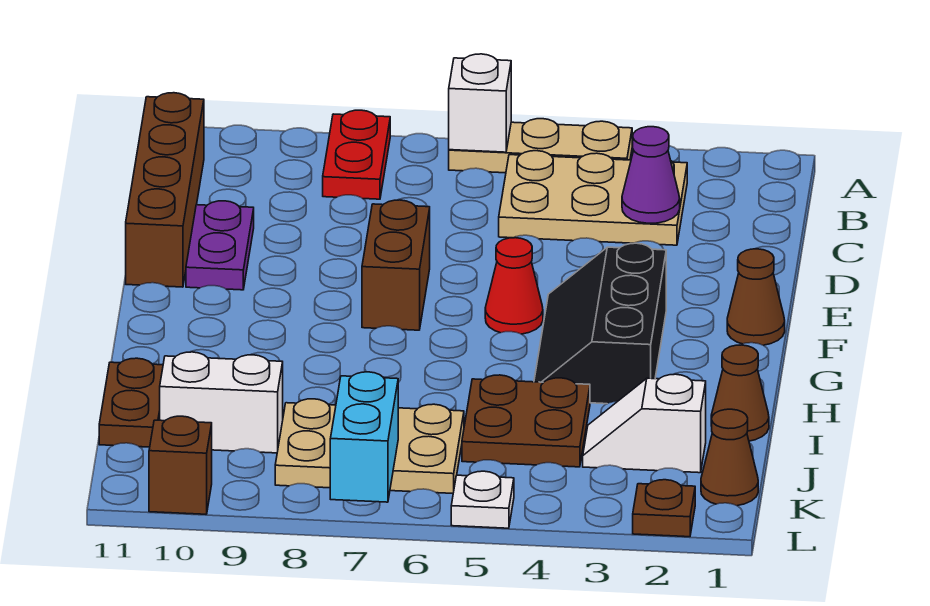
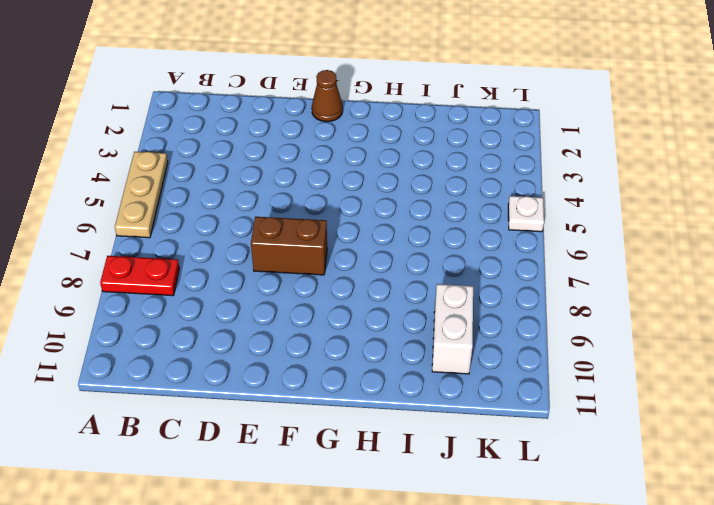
none -> tan plate B3:C5 level 1
none -> brown brick B11:E11 level 1
none -> purple plate D10:E10 level 1

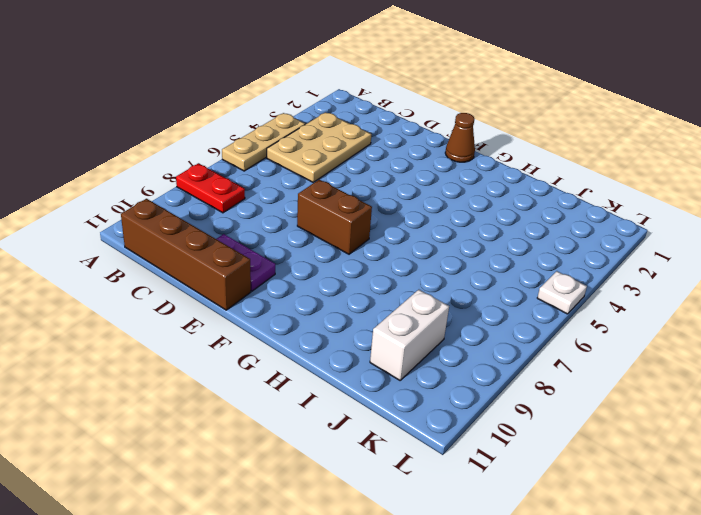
none -> black slope F3:H4 level 1 top 3
none -> red cone F5 level 1
none -> brown cone I1 level 1

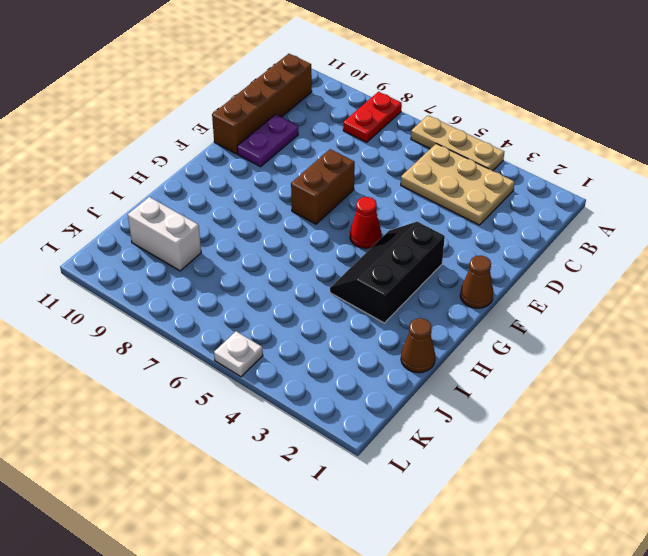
none -> brown plate I4:J5 level 1
none -> brown plate I11:J11 level 1
none -> white slope J2:J3 level 1 top 2

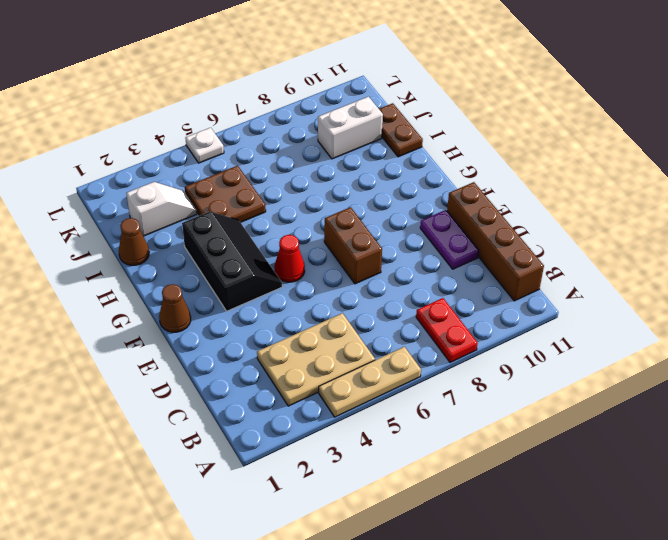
none -> tan plate J6:K8 level 1
none -> brown cone K1 level 1
none -> brown plate L2 level 1

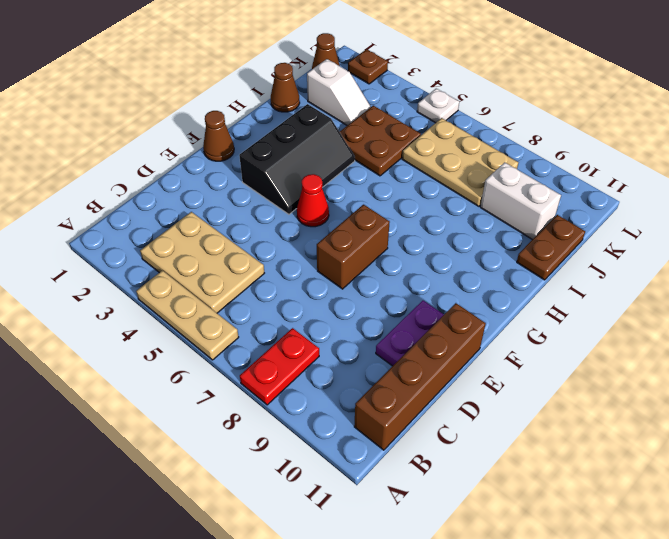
none -> brown brick L10 level 1
none -> white brick A6 level 2
none -> purple cone C3 level 2

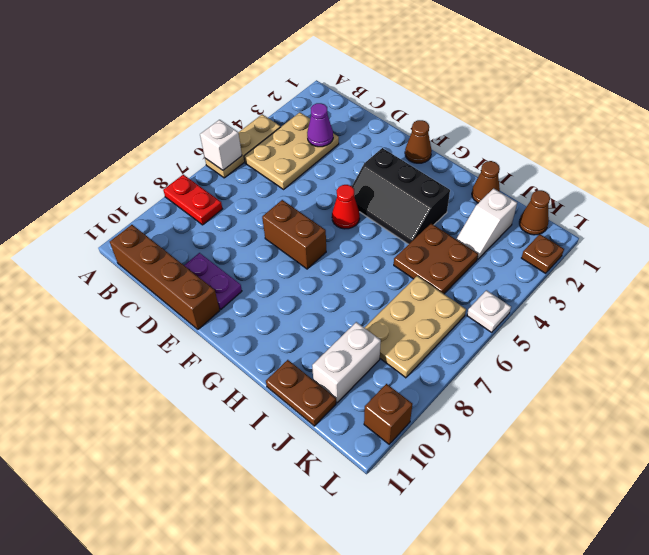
none -> cyan brick K7:L7 level 2

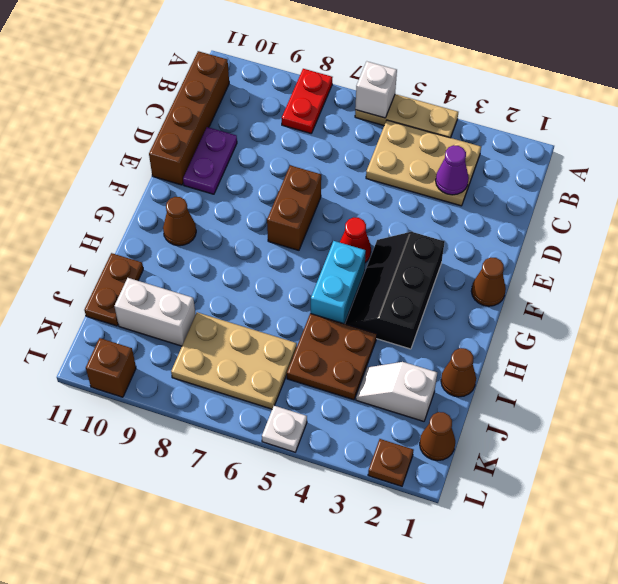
cyan brick G5:H5 level 1 -> cyan brick K7:L7 level 2
brown cone G10 level 1 -> none

